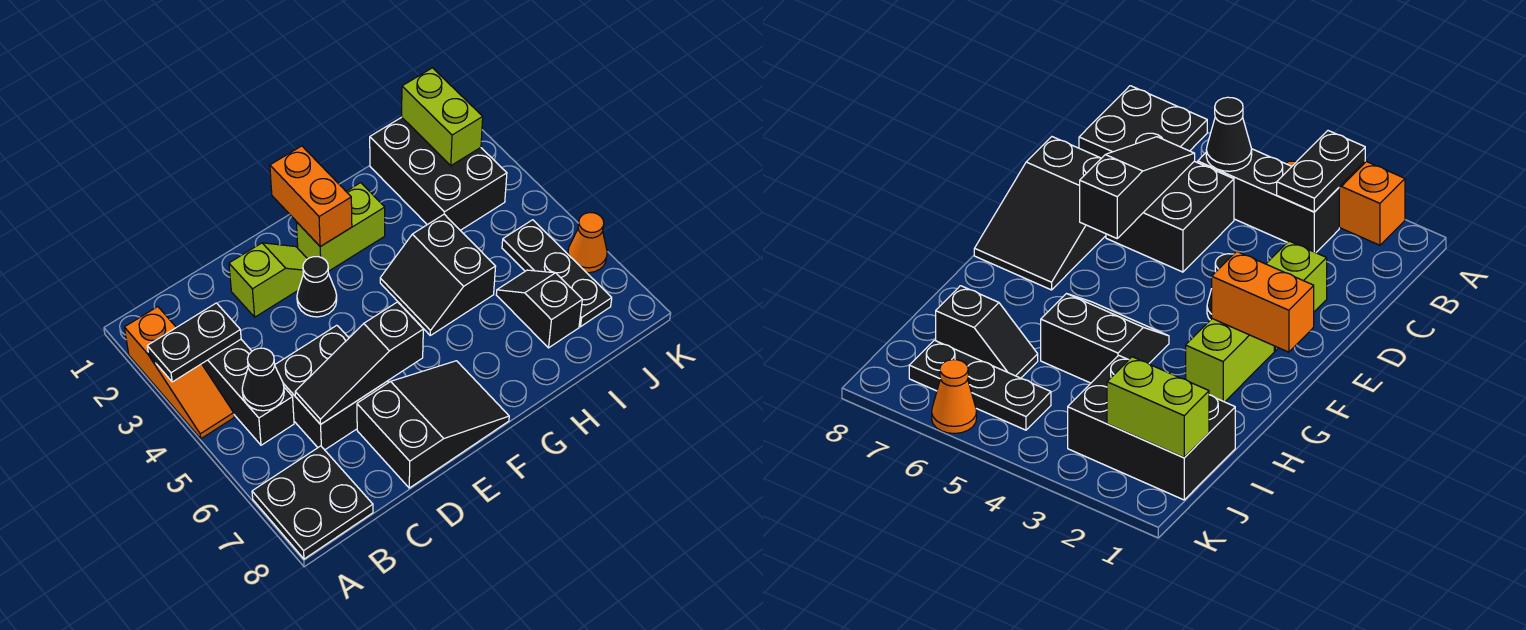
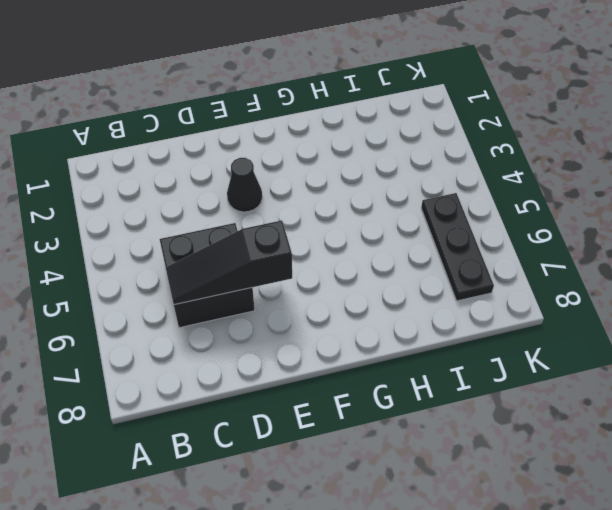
none -> orange slope A2:A4 level 1 top 2
none -> black plate A7:B8 level 1
none -> black brick B3:B5 level 1

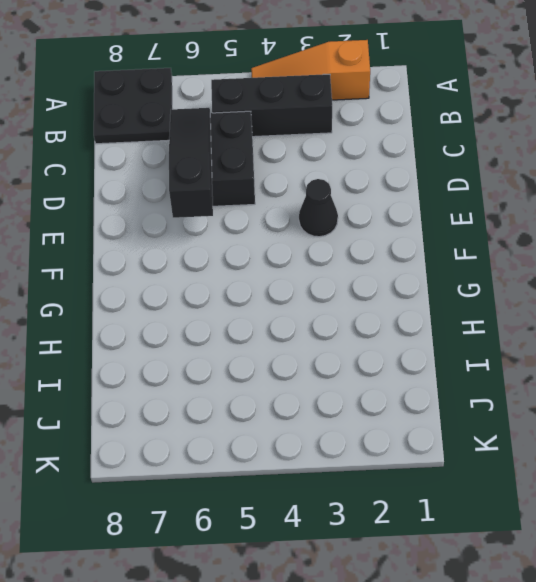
none -> lime slope D2:E2 level 1 top D
none -> black slope D7:F8 level 1 top D
none -> lime brick F2:G2 level 1

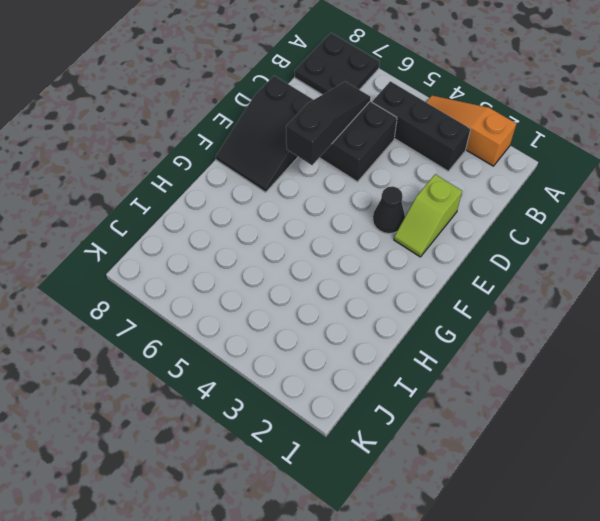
none -> lime brick F2:G2 level 1
none -> black slope G4:H5 level 1 top H
none -> black brick I1:J3 level 1

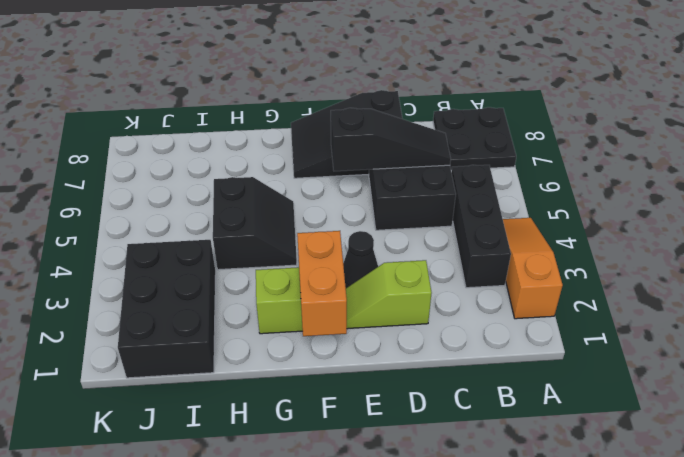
none -> black slope I6:I7 level 1 top 7
none -> black plate J5:J7 level 1
none -> orange cone K6 level 1

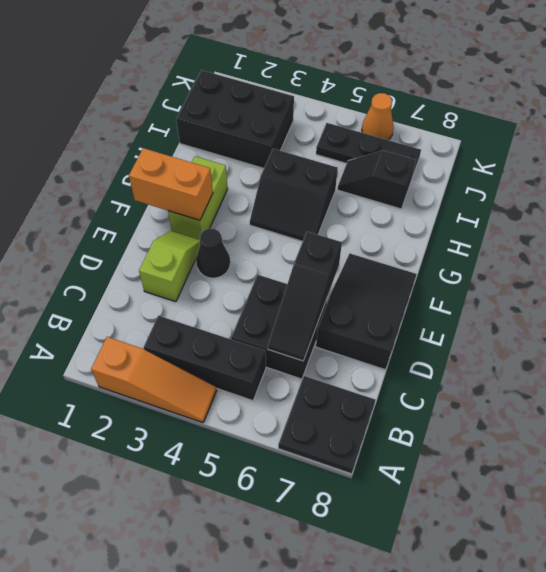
none -> black plate A3:B3 level 2
none -> black cone B5 level 2
none -> lime brick J1:J2 level 2

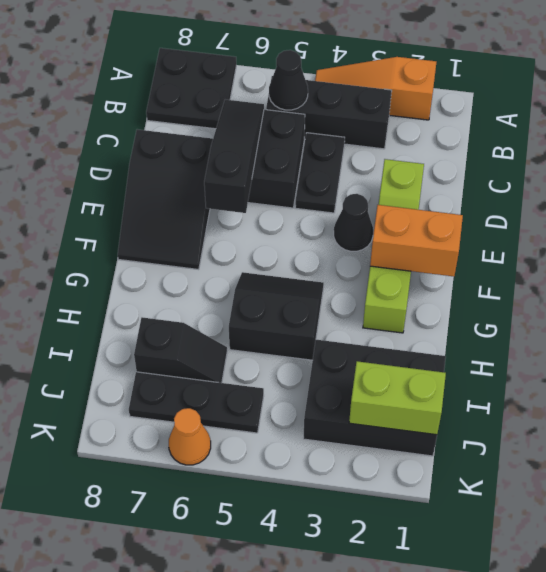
black plate C4:D4 level 1 -> black plate A3:B3 level 2

